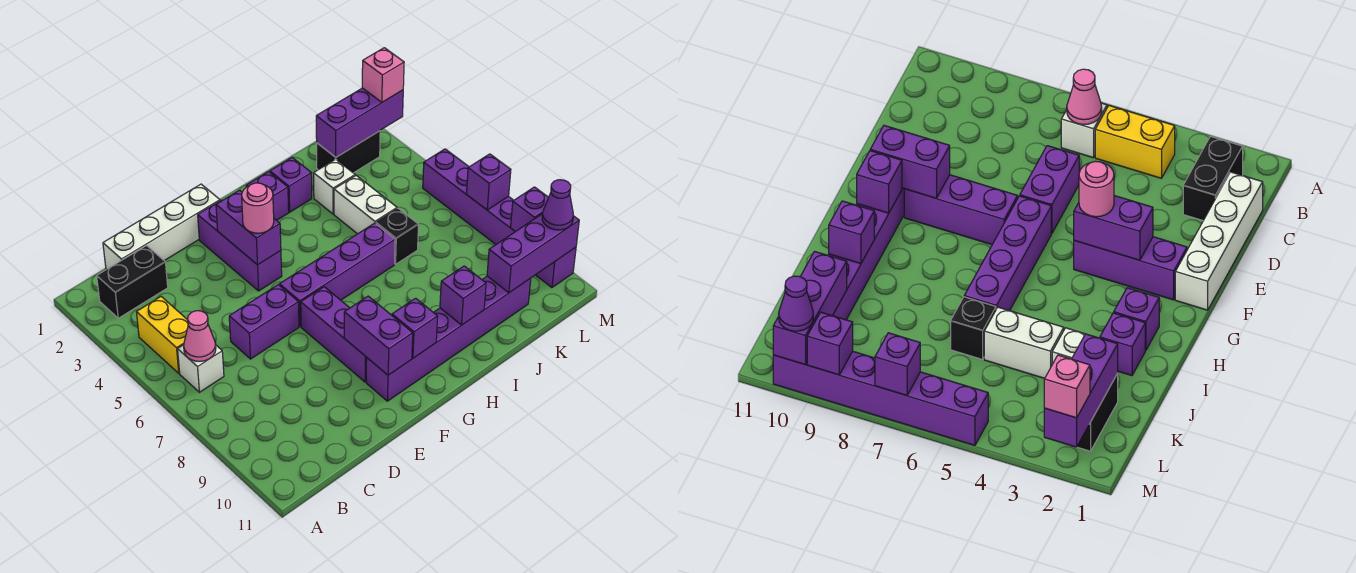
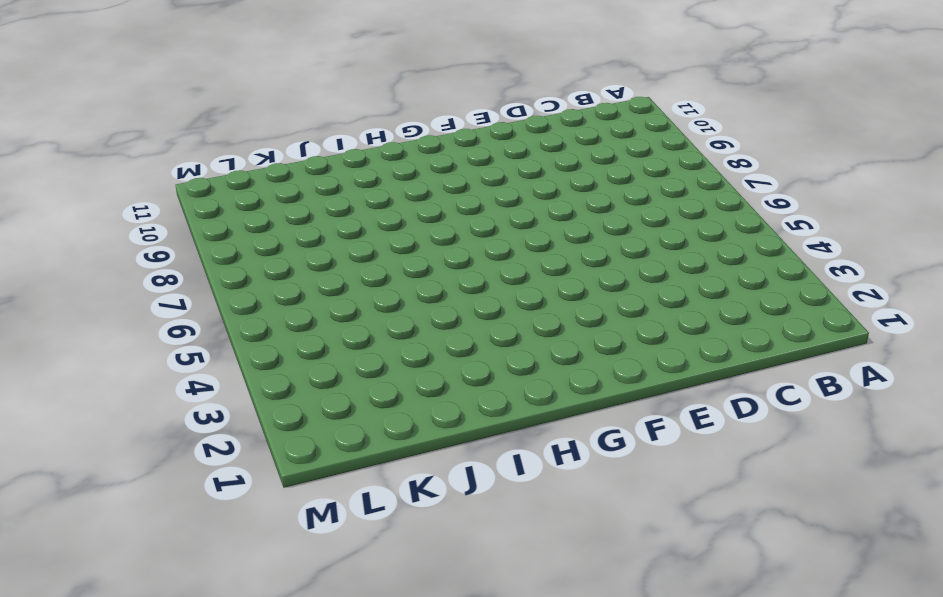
none -> black brick B2:C2 level 1
none -> yellow brick B4:B5 level 1
none -> white brick B6 level 1

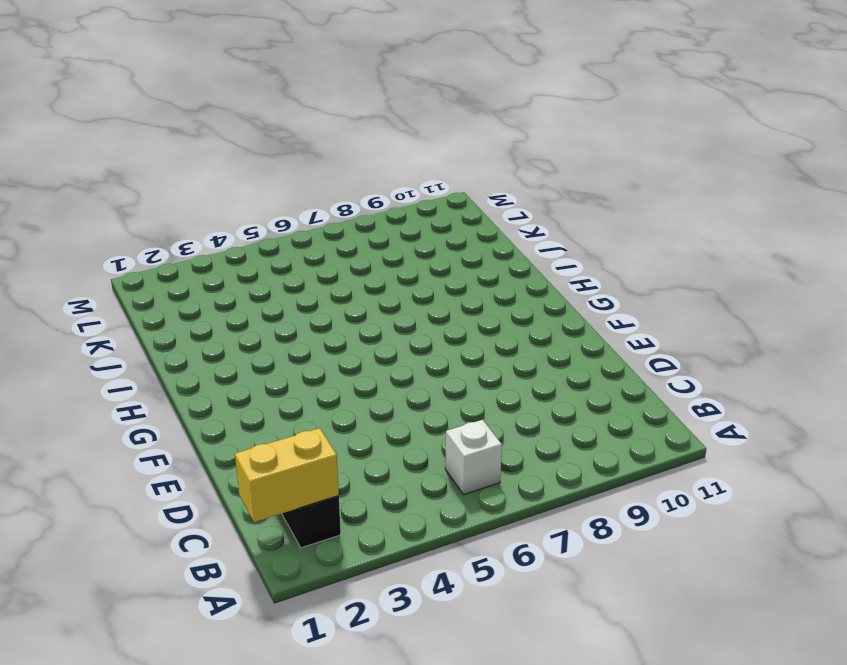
yellow brick B1:B2 level 2 -> yellow brick B4:B5 level 1
none -> white brick C1:F1 level 1
none -> purple brick D6:E6 level 1
none -> purple brick F2:F4 level 1

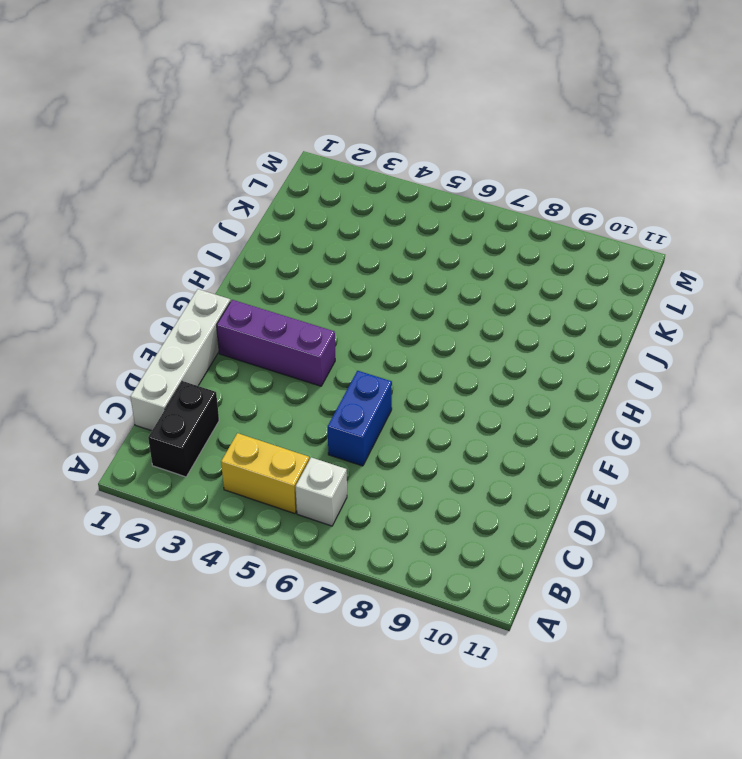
blue brick D6:E6 level 1 -> purple brick D6:E6 level 1
none -> purple brick F6:I6 level 1
none -> purple brick F7:F9 level 1
none -> purple brick F10:K10 level 1

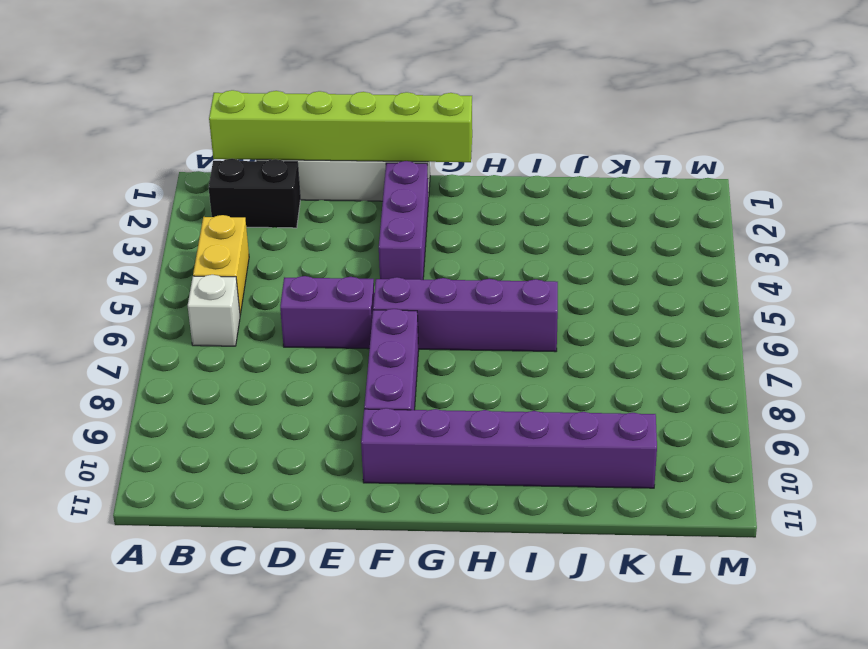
lime brick B1:G1 level 2 -> none
none -> purple brick H2 level 1
none -> purple brick I2 level 1
none -> white brick J3 level 1

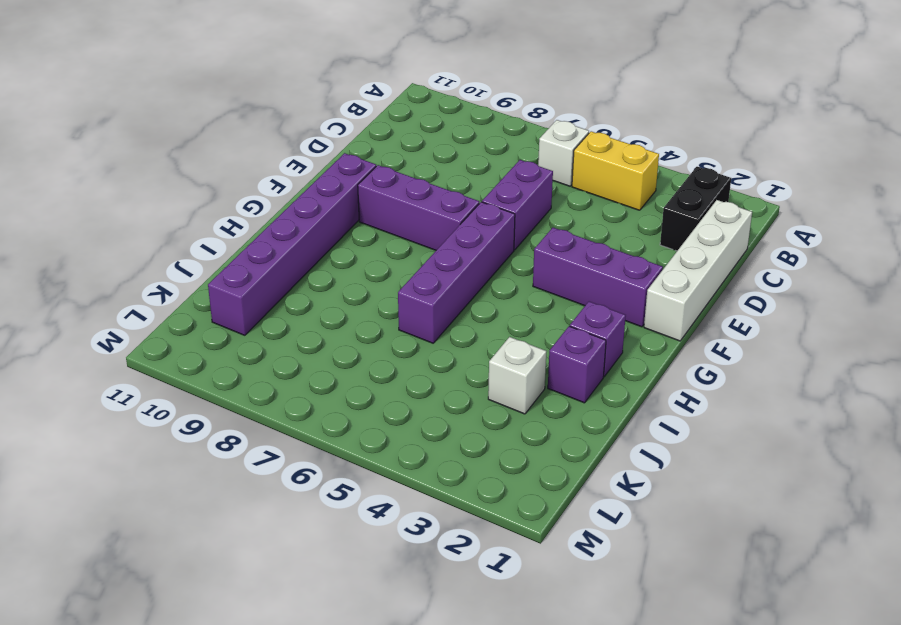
none -> white brick J4:J5 level 1
none -> black brick J6 level 1
none -> black brick K2:L2 level 1

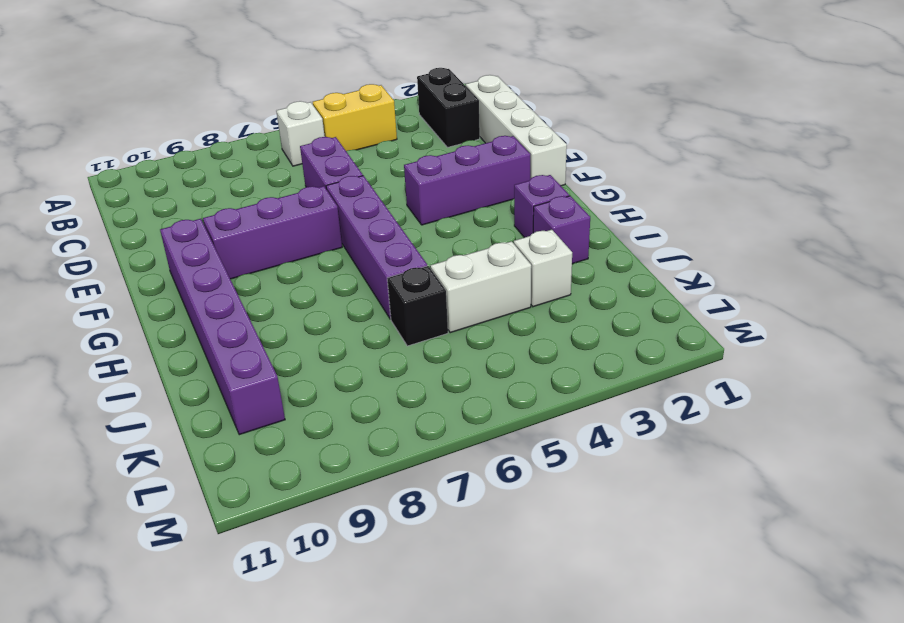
none -> black brick K2:L2 level 1
none -> purple brick M5:M10 level 1
none -> pink cone B6 level 2

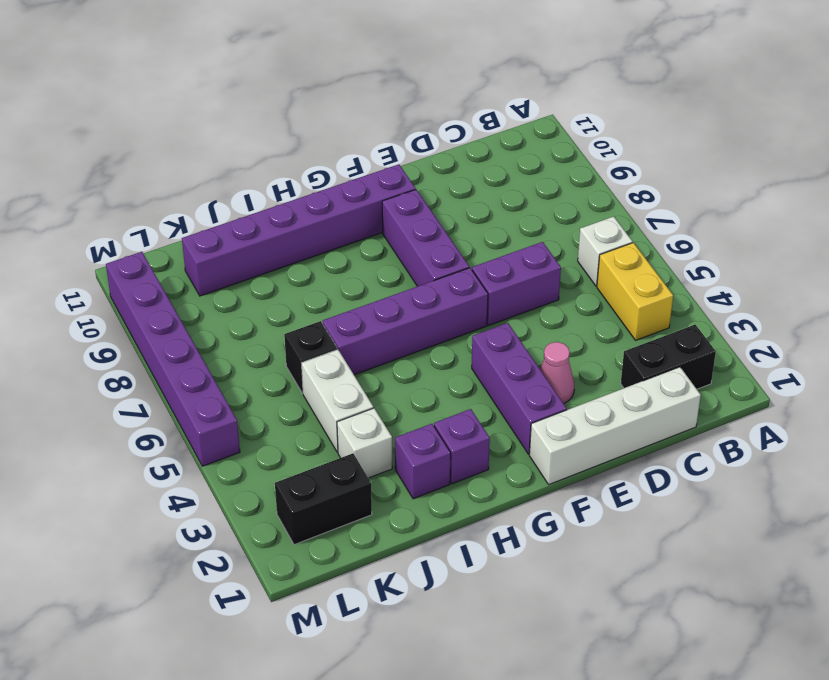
pink cone E3 level 1 -> pink cone B6 level 2
none -> purple brick F3:F4 level 2
none -> purple brick F9:F10 level 2
none -> purple brick G10 level 2

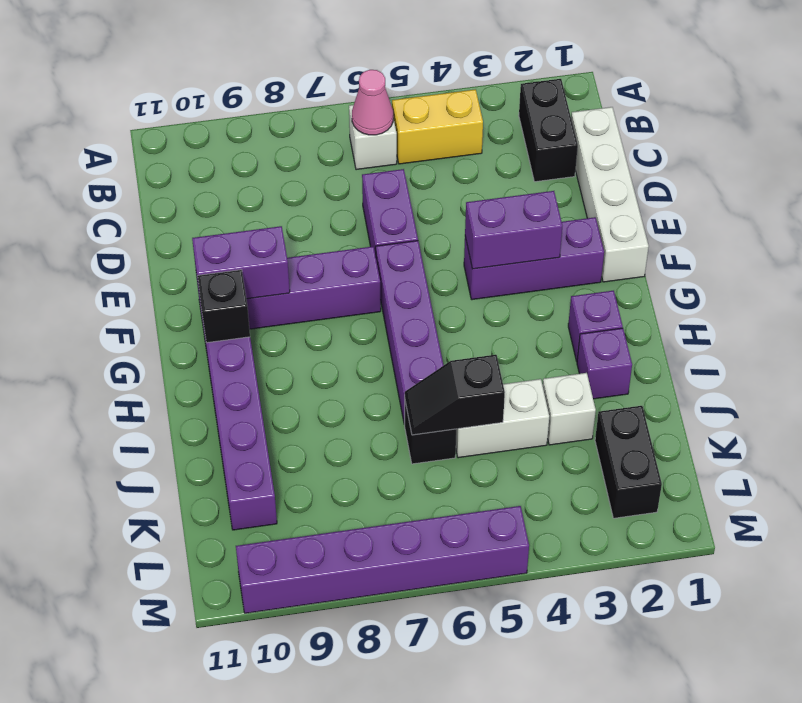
black brick G10 level 2 -> purple brick G10 level 2
black slope J5:J6 level 2 top 5 -> none
none -> purple brick I10 level 2
none -> purple brick K2:M2 level 2
none -> purple brick K10:M10 level 2

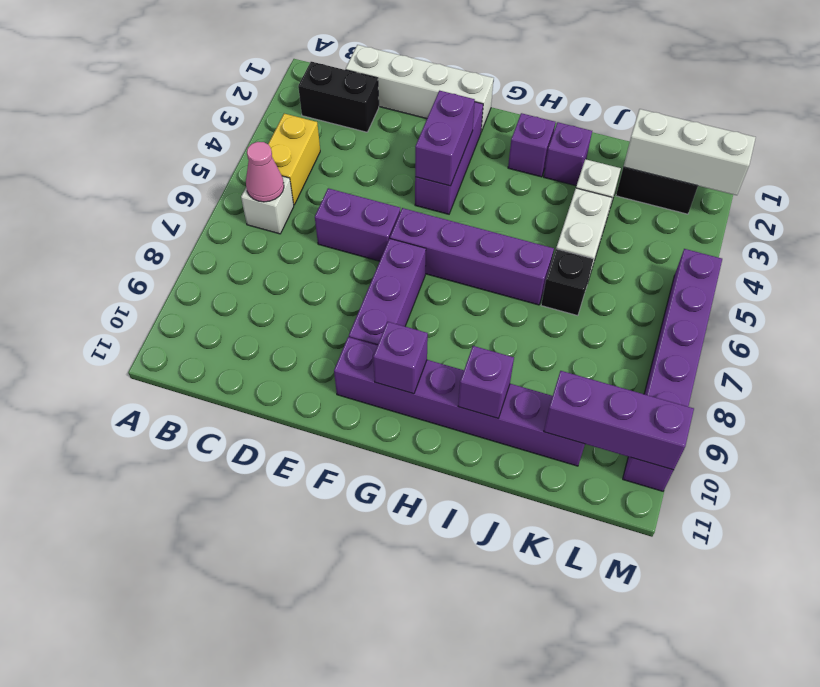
white brick K2:M2 level 2 -> purple brick K2:M2 level 2
none -> purple brick F9:F10 level 2
none -> purple brick M7 level 2
none -> purple brick M9 level 2

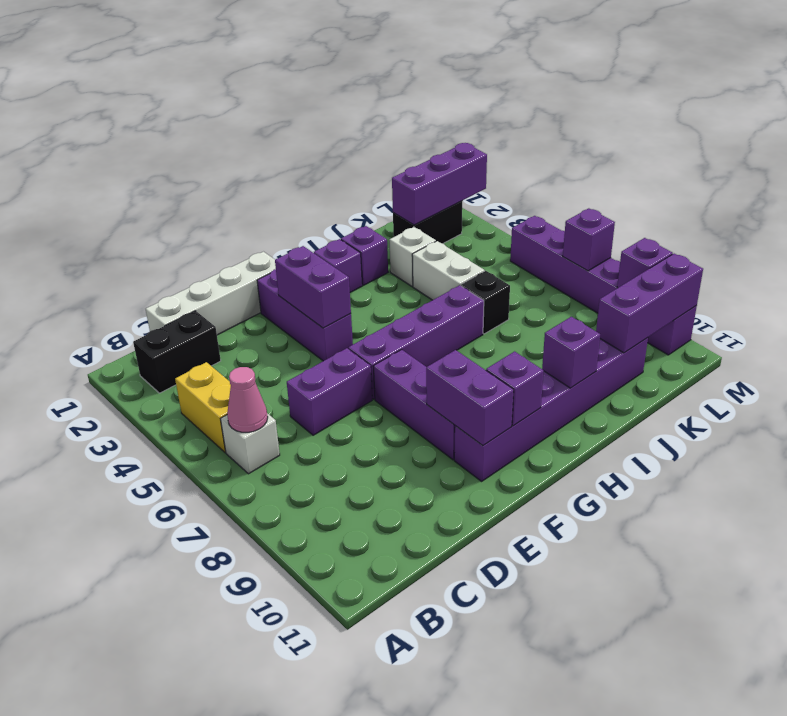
none -> pink round brick F4 level 3
none -> pink brick M2 level 3
none -> purple cone M10 level 3

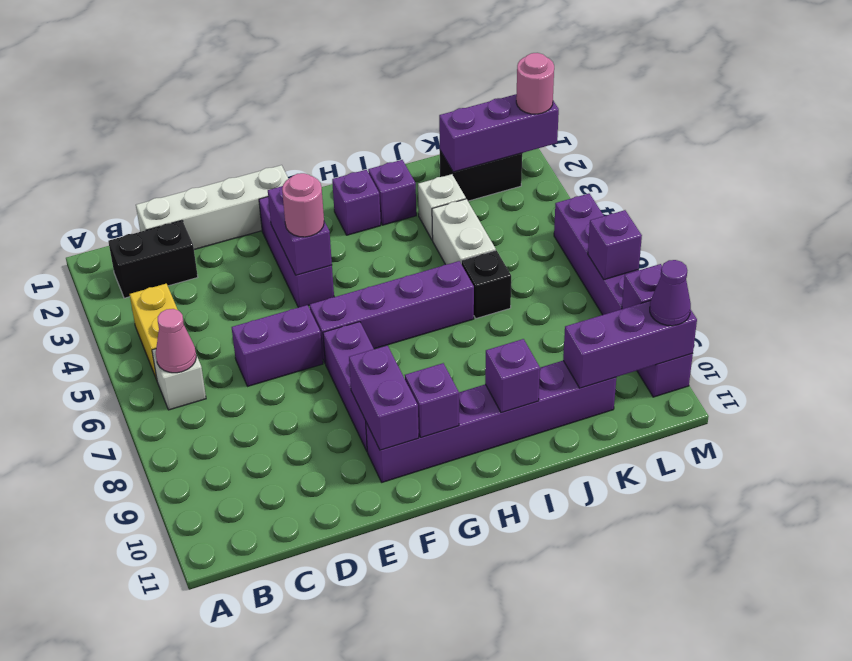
pink round brick M2 level 3 -> pink brick M2 level 3

